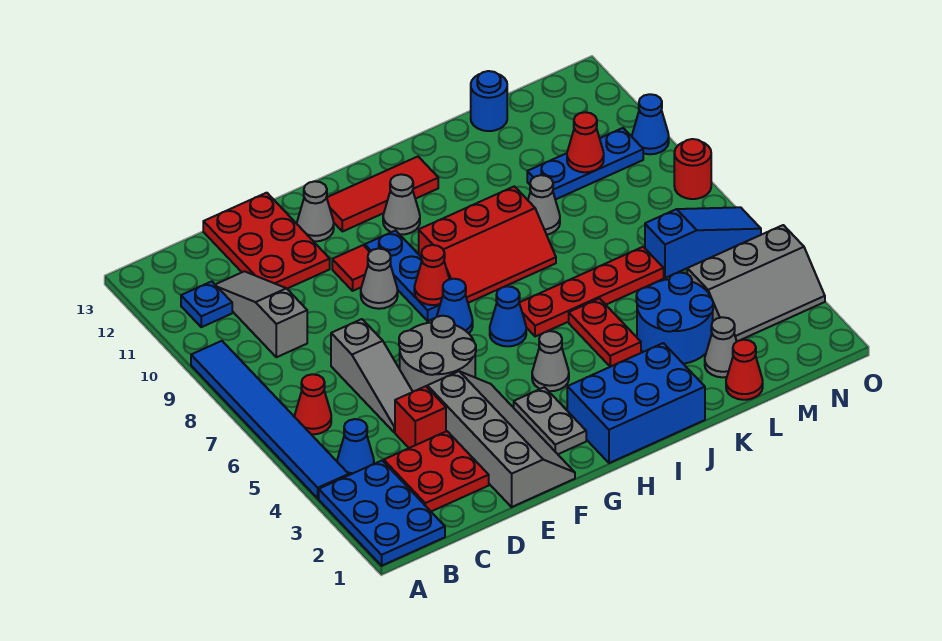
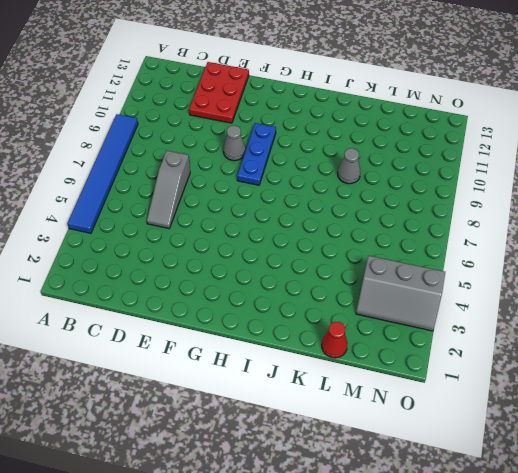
none -> blue plate A1:B3 level 1
none -> blue cone B4 level 1
none -> red cone B6 level 1
none -> blue plate B11 level 1

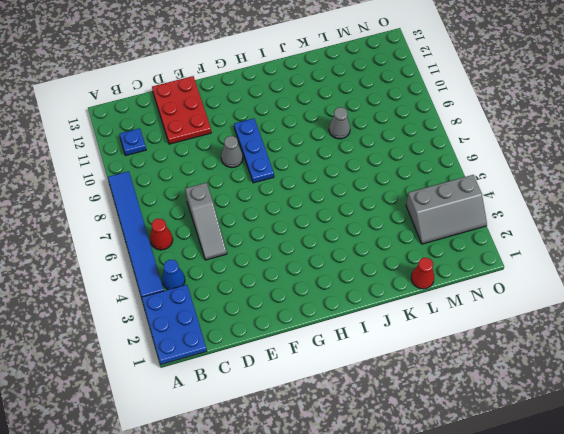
none -> red plate C2:D3 level 1
none -> grey slope C9:C11 level 1 top 9
none -> red brick D4 level 1
none -> grey slope E1:F4 level 1 top E

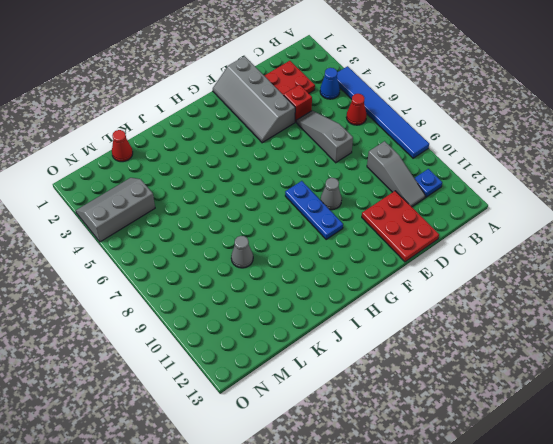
none -> blue plate A1:B3 level 1
none -> grey round brick E5:F6 level 1
none -> red tile F10 level 1
none -> grey cone F12 level 1

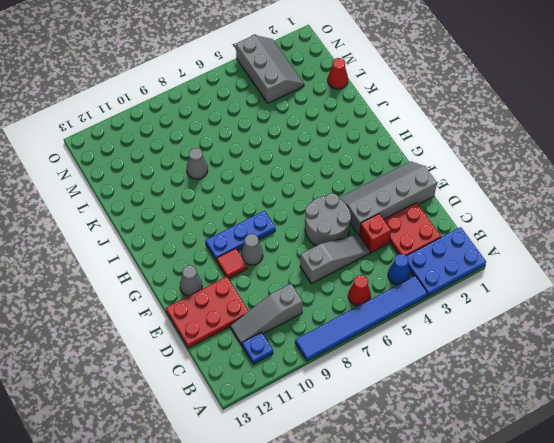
none -> grey plate G2:G3 level 1
none -> blue cone G7 level 1
none -> red tile G12:I12 level 1
none -> blue brick H1:J2 level 1

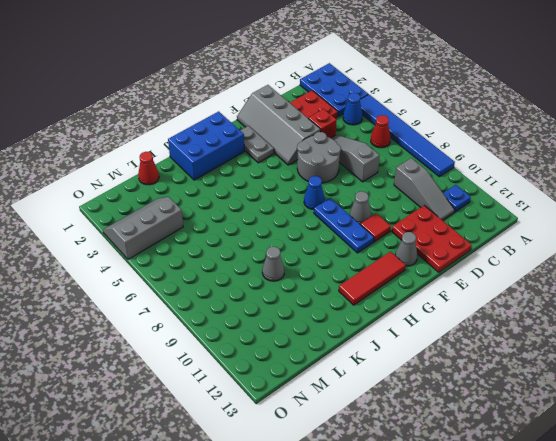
none -> grey cone H4 level 1
none -> blue cone H6 level 1
none -> red slope H8:J9 level 1 top 9
none -> grey cone H11 level 1

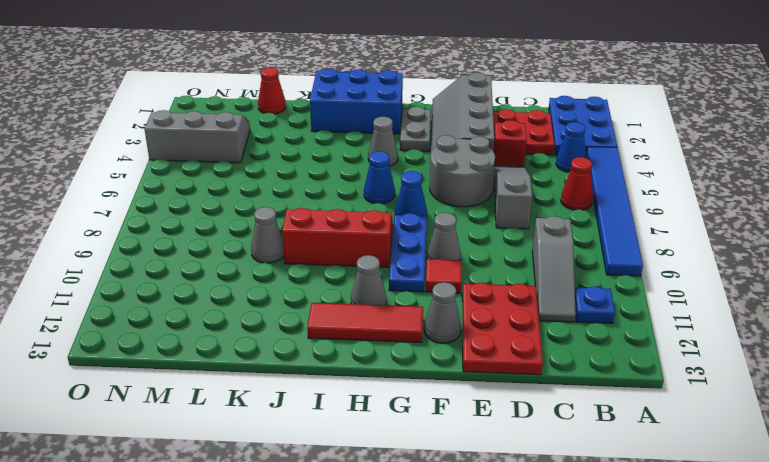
none -> red plate I6:L6 level 1
none -> red plate J4:J5 level 1
none -> blue round brick K3:L4 level 1
none -> grey cone L2 level 1

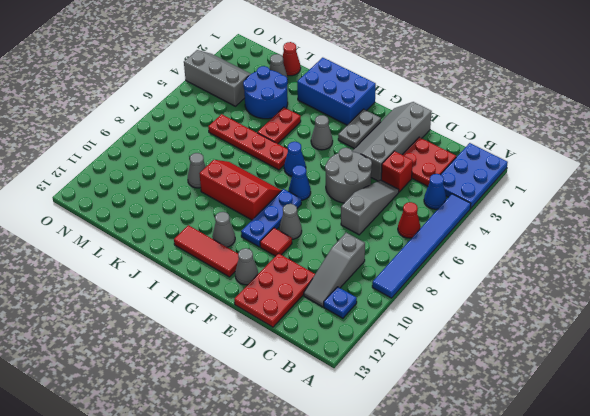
none -> blue plate L10:N10 level 1
none -> blue round brick L13 level 1
none -> blue slope M6:O6 level 1 top M
none -> red round brick O8 level 1

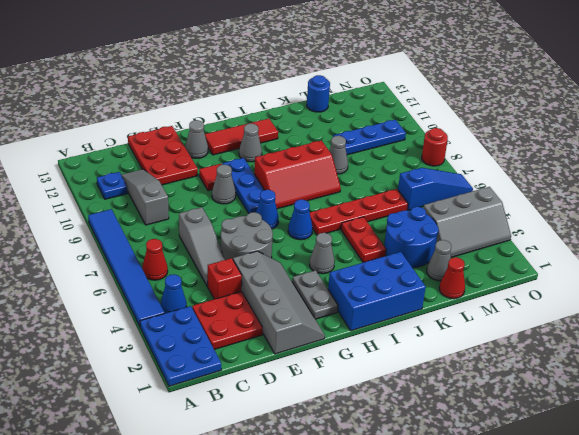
none -> blue cone O10 level 1
none -> red cone G8 level 2
none -> red cone M10 level 2

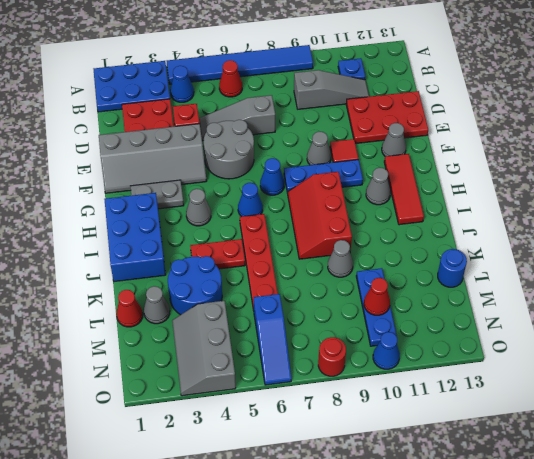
none -> red cone G8 level 2

